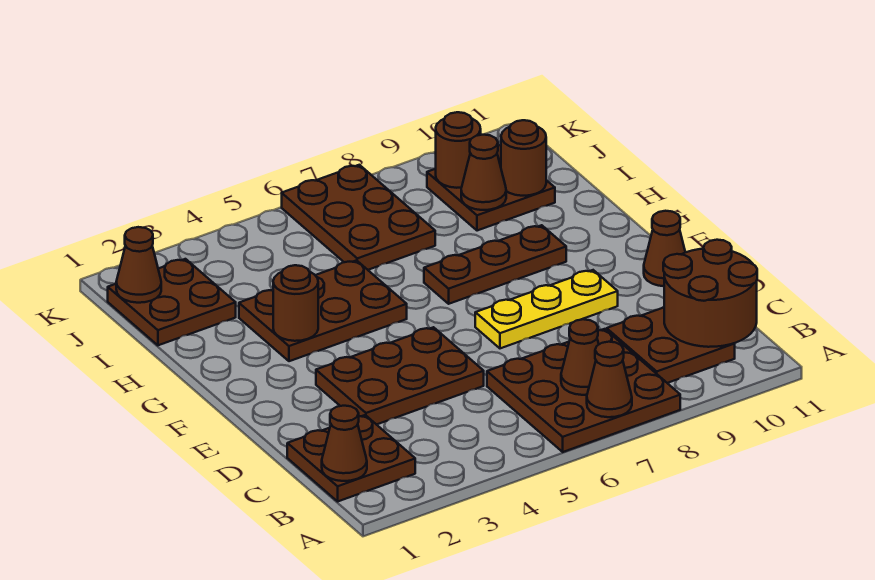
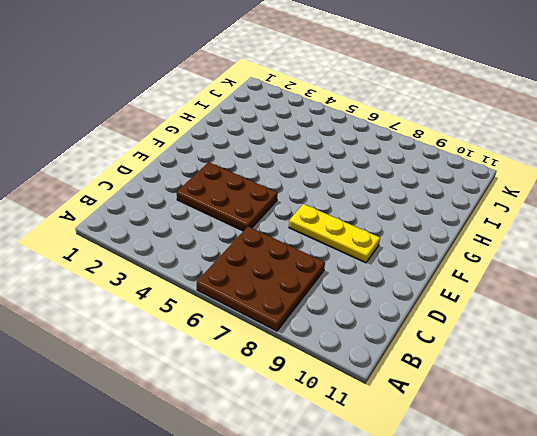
none -> brown plate B1:C2 level 1
none -> brown plate B9:C10 level 1
none -> brown cone E11 level 1

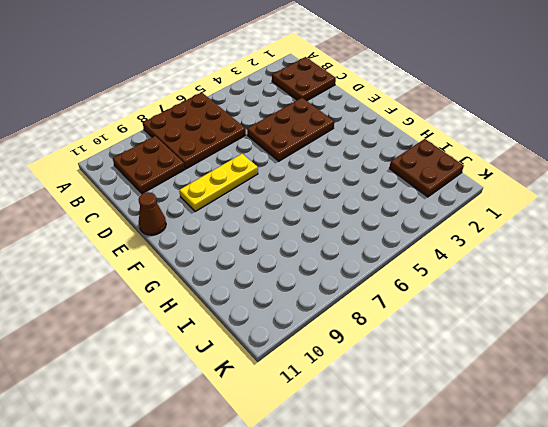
none -> brown plate G3:H5 level 1
none -> brown plate G7:G9 level 1
none -> brown plate I6:K7 level 1

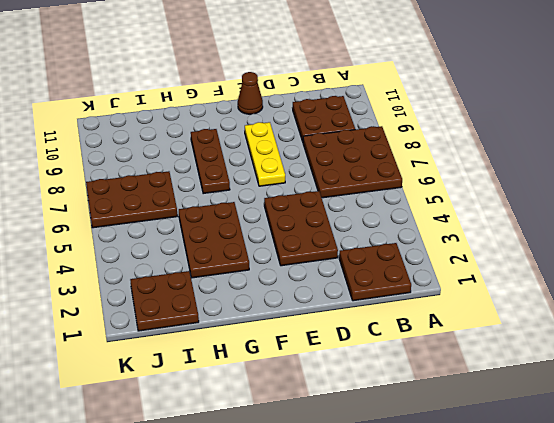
none -> brown plate I9:J10 level 1
none -> brown cone A7 level 2
none -> brown cone B1 level 2

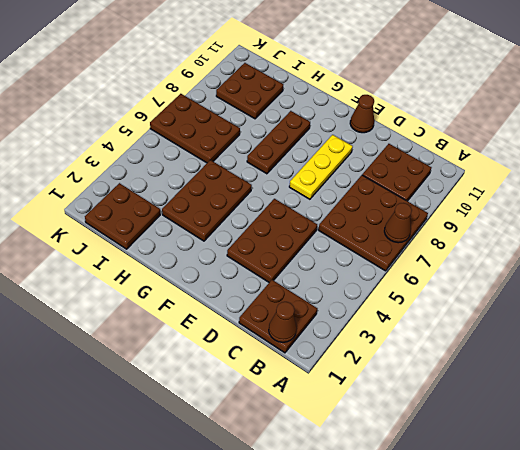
none -> brown cone B7 level 2
none -> brown round brick B10:C11 level 2
none -> brown round brick G3 level 2

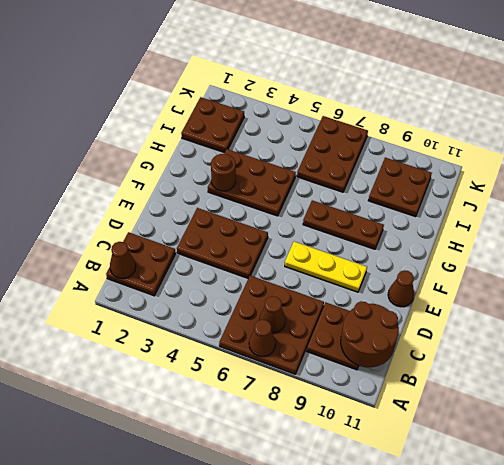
none -> brown cone I9 level 2
none -> brown round brick I10 level 2
none -> brown cone J1 level 2

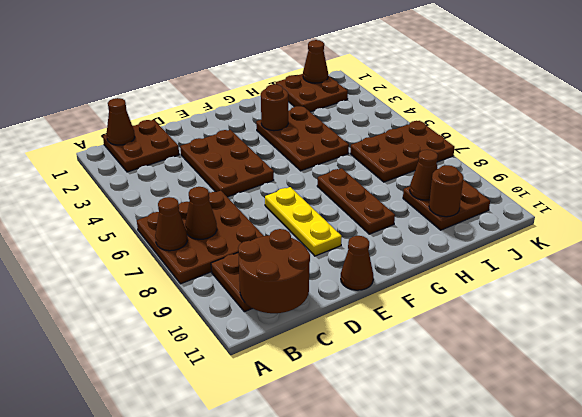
none -> brown round brick J9 level 2

